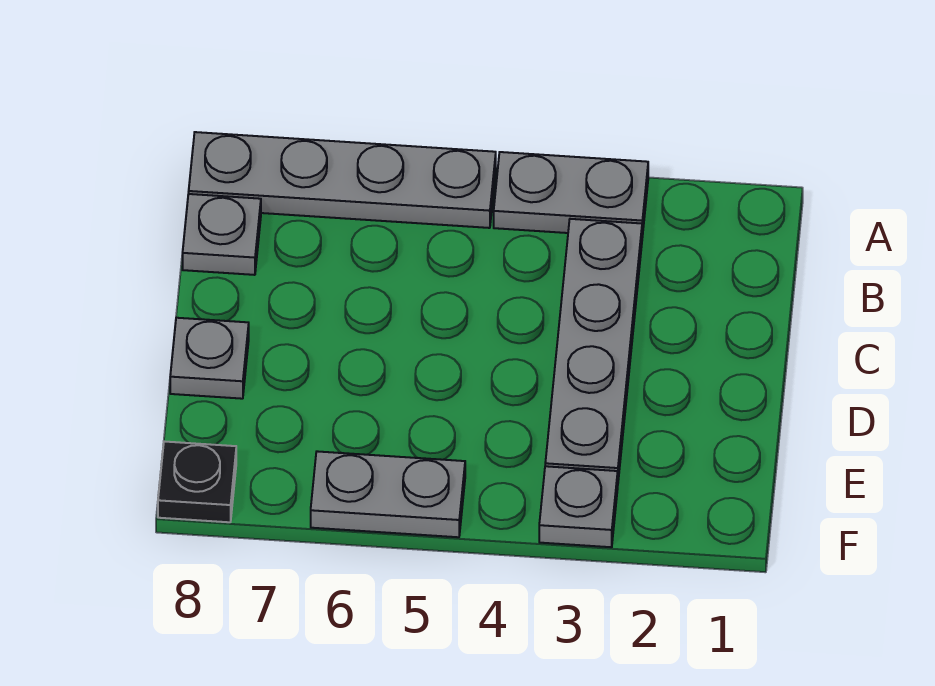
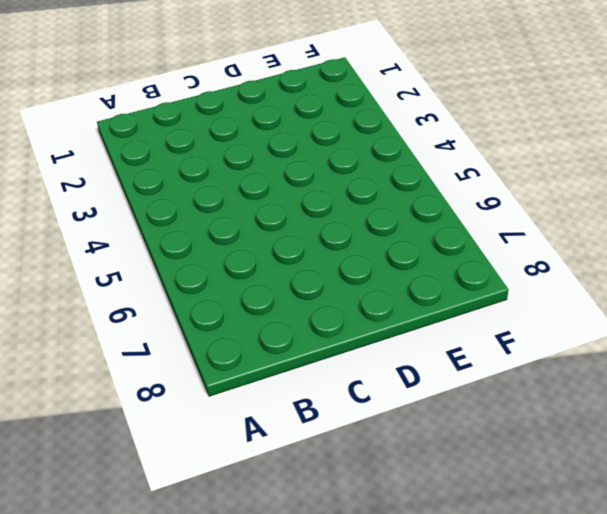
none -> grey plate A3:A4 level 1
none -> grey plate A5:A8 level 1

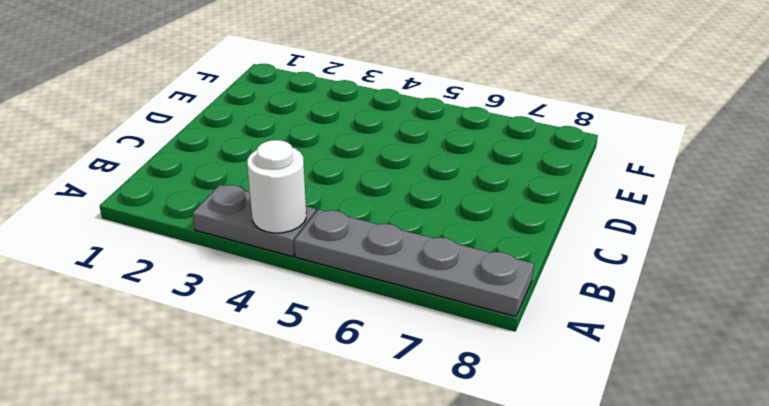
white round brick A4 level 2 -> none
none -> grey plate B3:E3 level 1
none -> grey plate B8 level 1

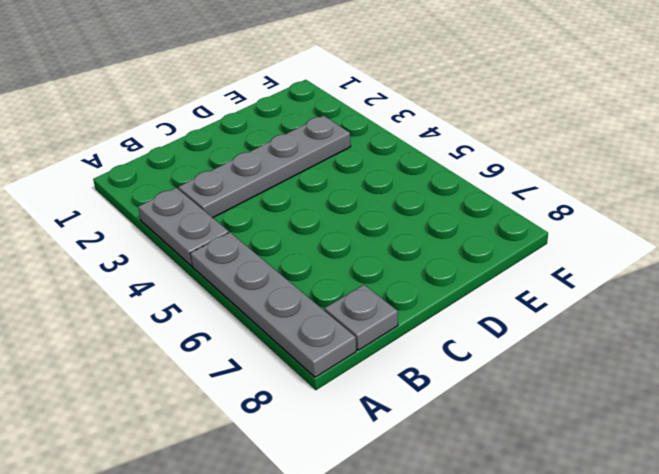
none -> grey plate D8 level 1
none -> grey plate F3 level 1

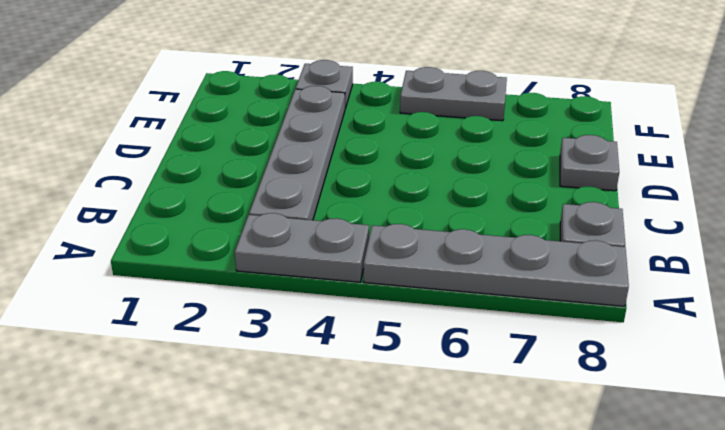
none -> black plate F8 level 1

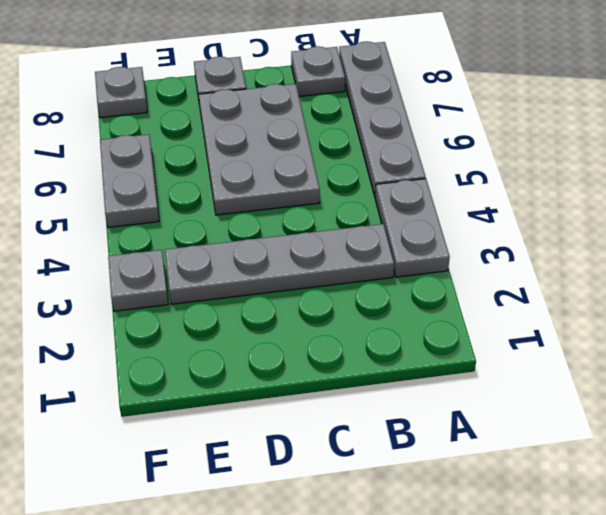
grey plate C5:D7 level 1 -> none
grey plate F8 level 1 -> black plate F8 level 1

